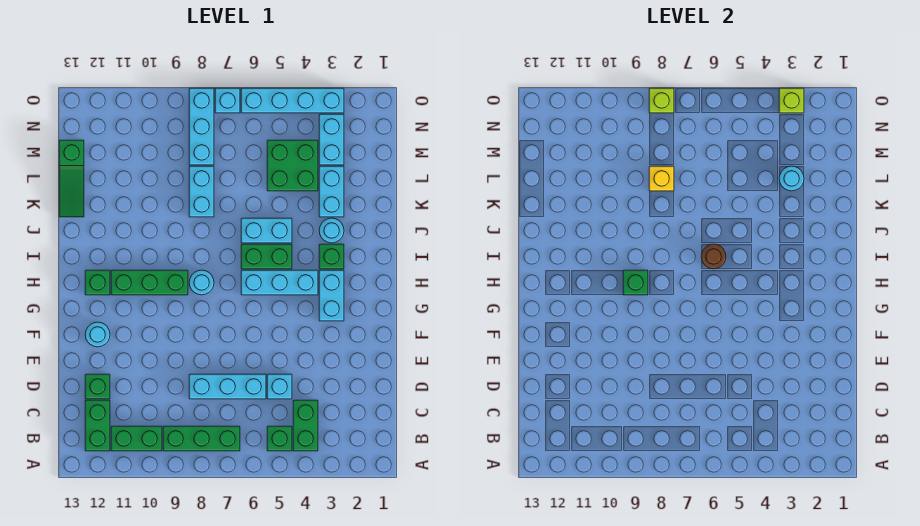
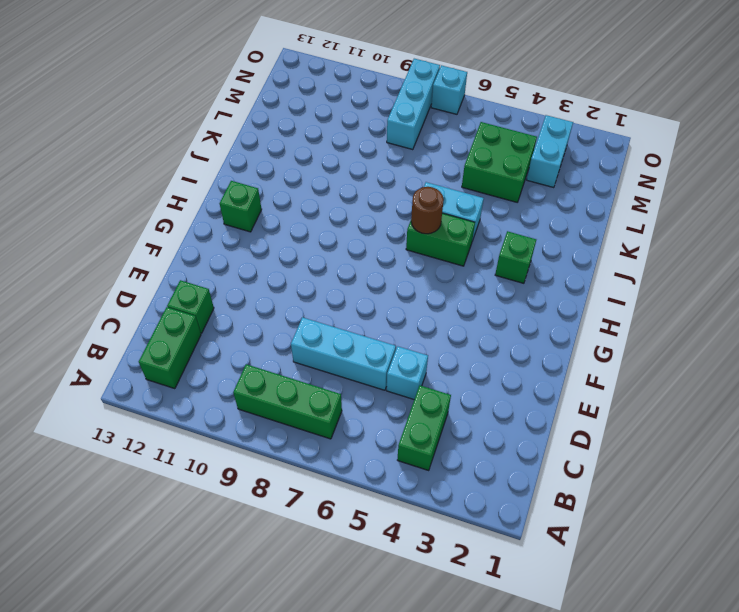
none -> green brick B5 level 1
none -> green brick B10:B11 level 1
none -> cyan round brick F12 level 1
none -> cyan brick G3:H3 level 1

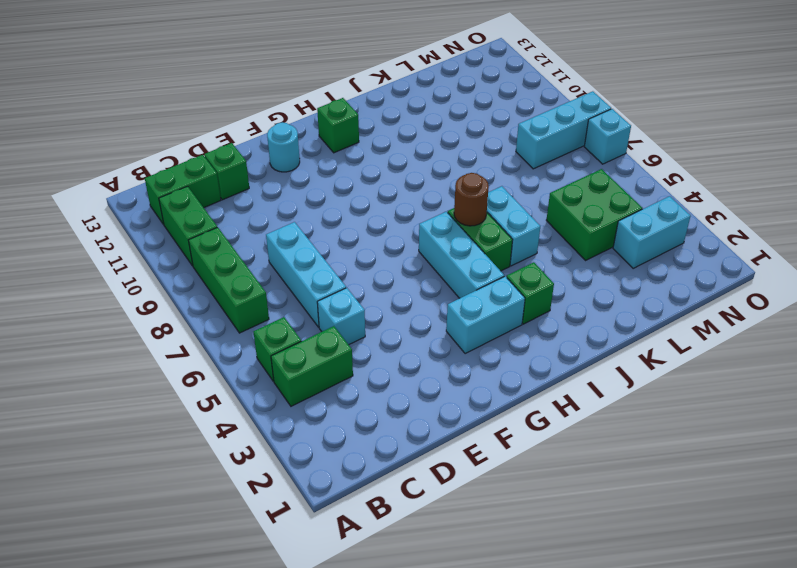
none -> cyan round brick H8 level 1
none -> green brick H9:H11 level 1
none -> cyan round brick J3 level 1
none -> cyan brick K3:L3 level 1

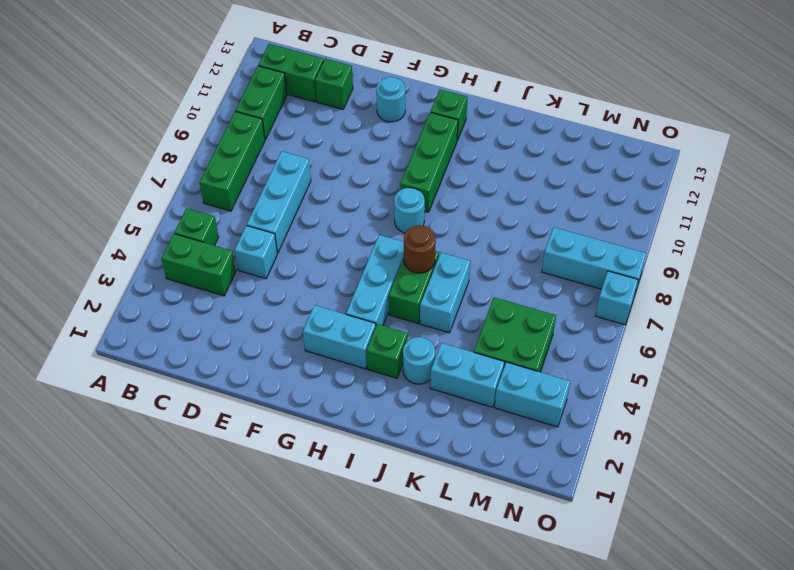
none -> cyan brick K8:L8 level 1
none -> green slope K13:M13 level 1 top M
none -> cyan brick O3:O6 level 1
none -> green brick H9 level 2

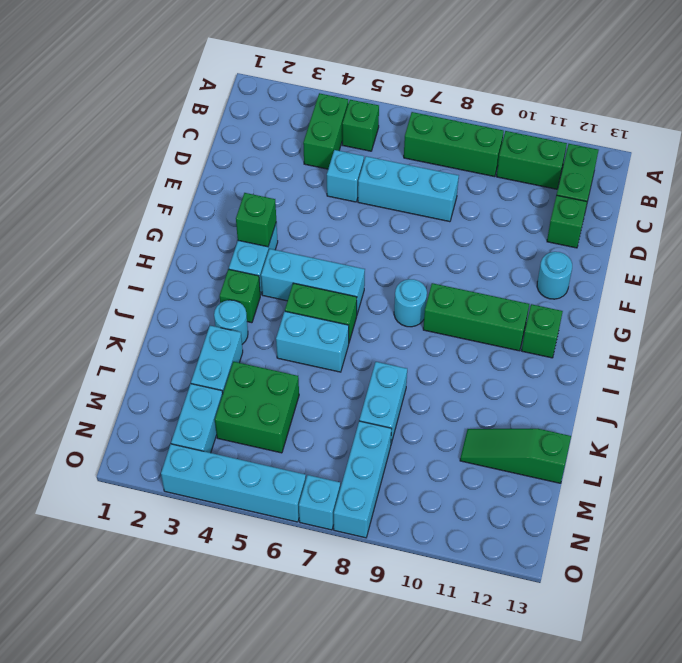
green brick G3 level 2 -> green brick H9 level 2
green slope L11:L13 level 1 top 13 -> green slope K13:M13 level 1 top M
none -> brown round brick I6 level 2
none -> cyan round brick L3 level 2
none -> yellow brick L8 level 2
none -> lime brick O3 level 2

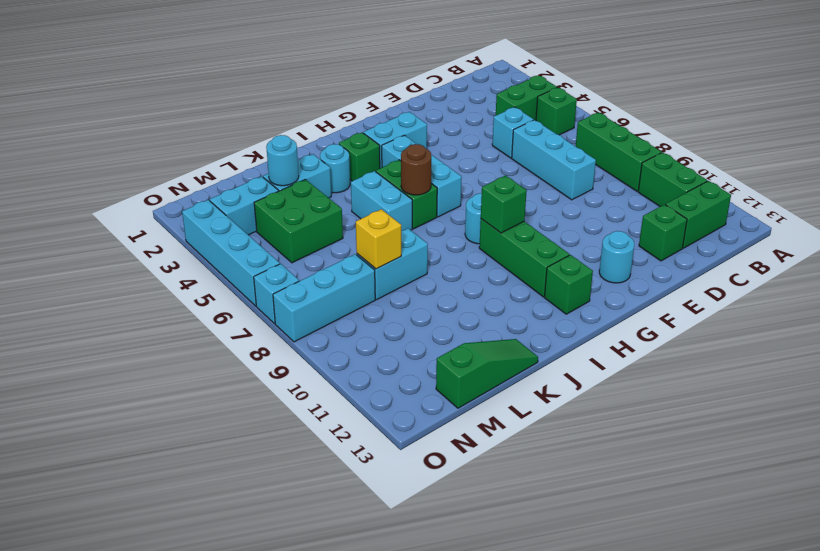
none -> lime brick O3 level 2
none -> lime brick O8 level 2

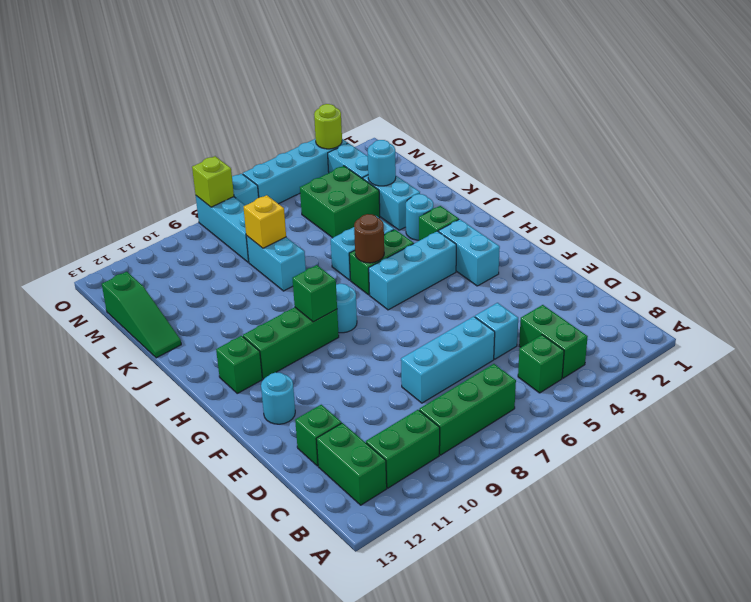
lime round brick O3 level 2 -> lime brick O3 level 2

